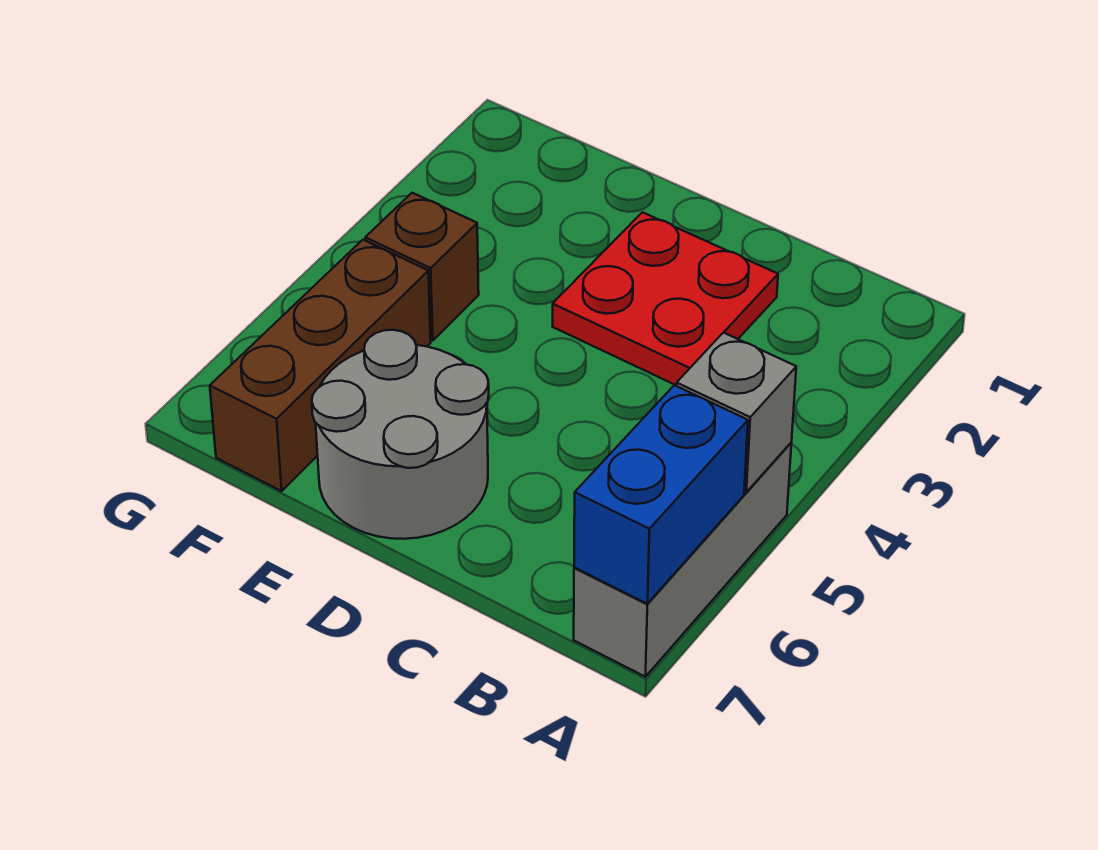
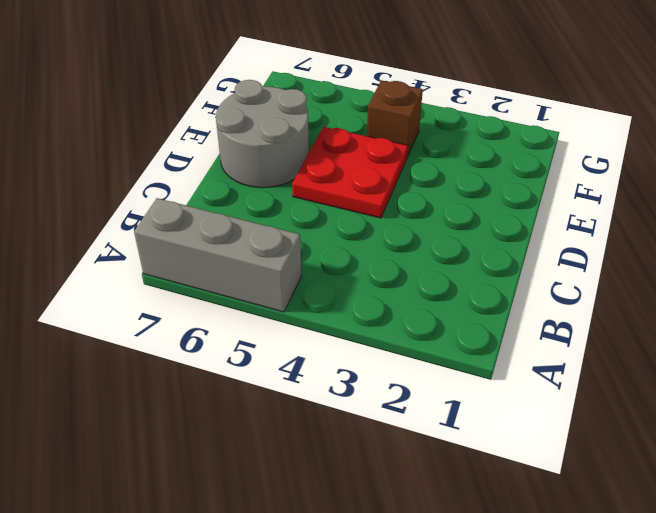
red plate D4:E5 level 1 -> red plate C2:D3 level 1
none -> brown brick F5:F7 level 1
none -> grey brick A5 level 2

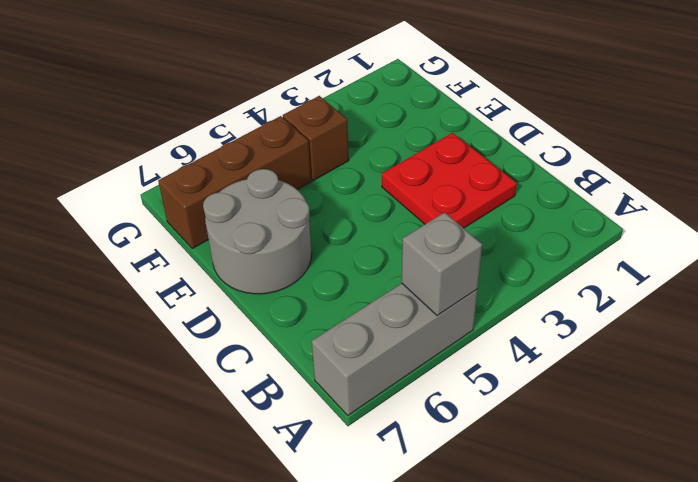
none -> blue brick A6:A7 level 2

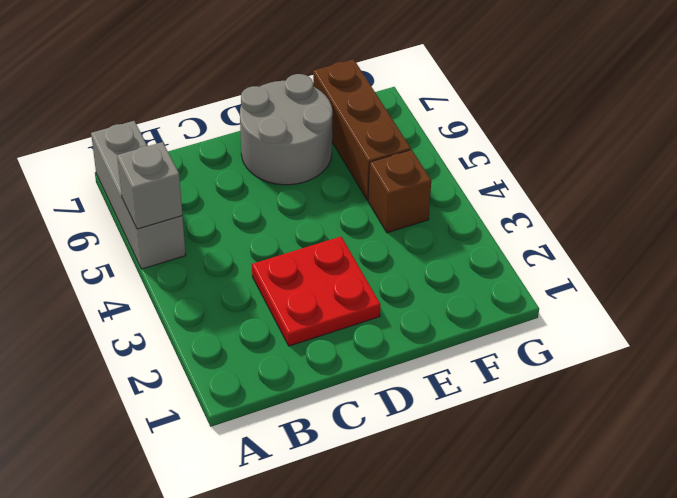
none -> blue brick A6:A7 level 2

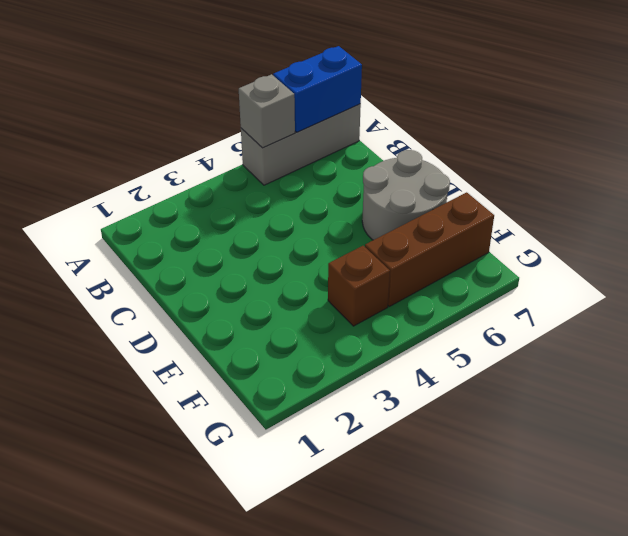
none -> red plate C2:D3 level 1

